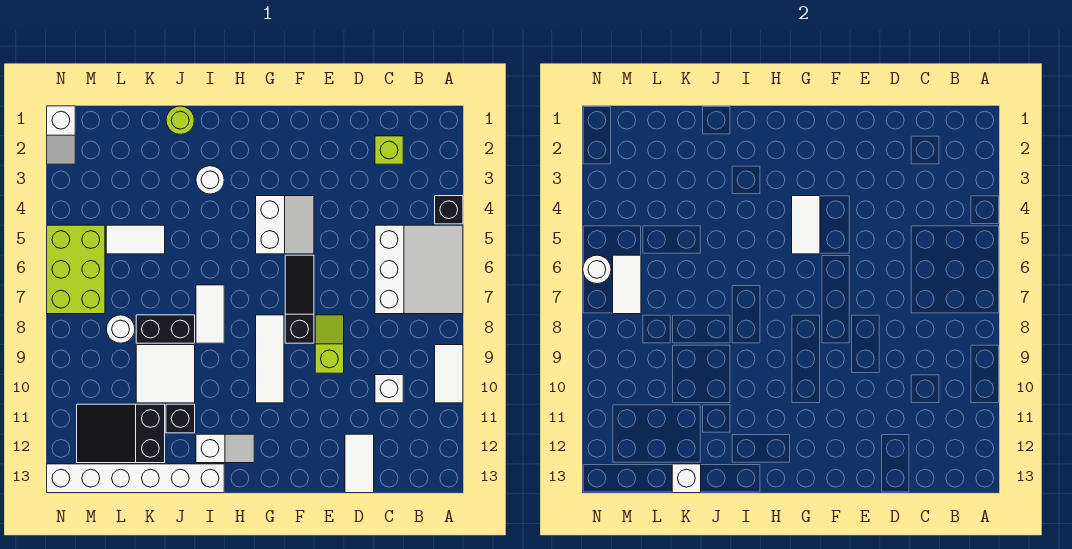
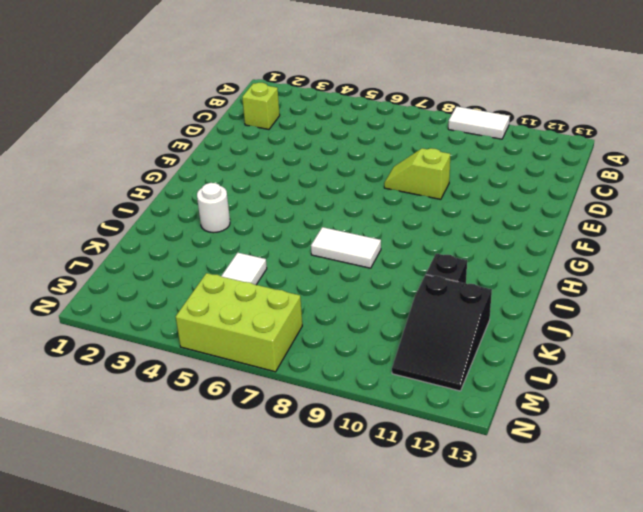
none -> black brick A4 level 1
none -> white slope A5:C7 level 1 top C
none -> white brick C10 level 1

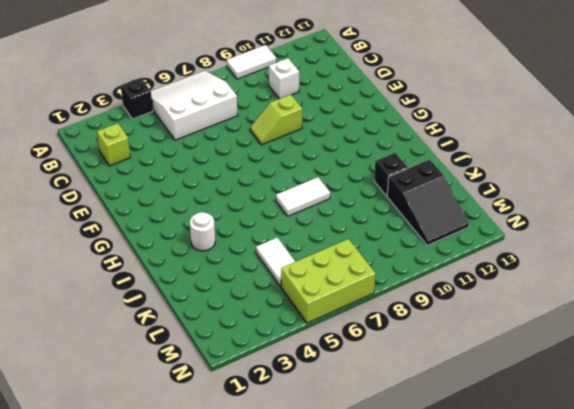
none -> white tile D12:D13 level 1
none -> white slope F4:G5 level 1 top G
none -> black slope F6:F8 level 1 top 8

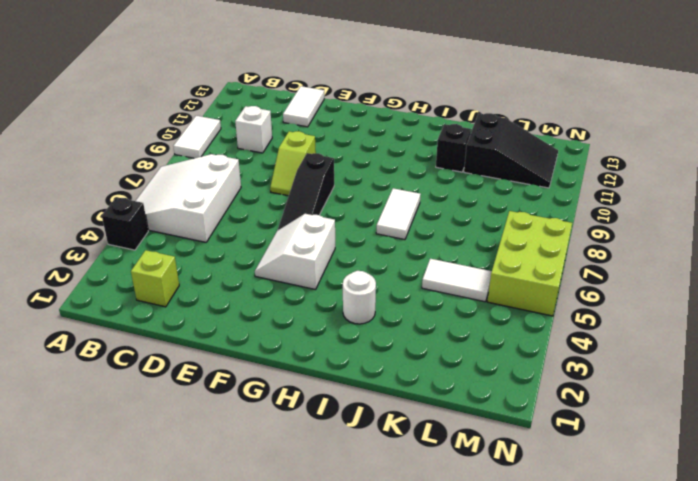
none -> white tile G8:G10 level 1
none -> white slope H12:I12 level 1 top I
none -> white brick I13:N13 level 1

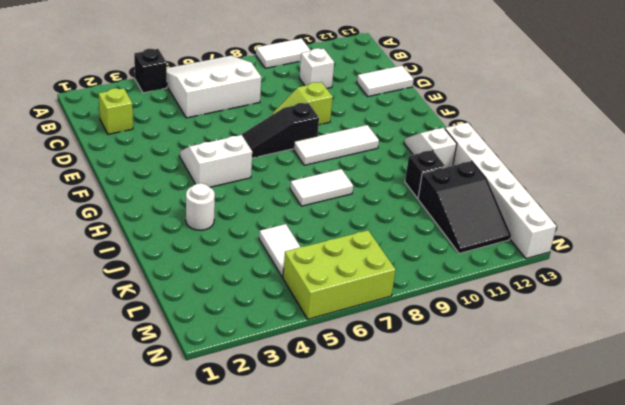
none -> lime round brick J1 level 1
none -> black brick J8:K8 level 1
none -> white tile J9:K10 level 1

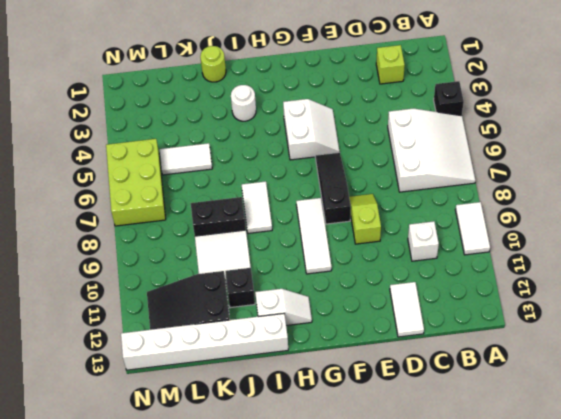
none -> white round brick L8 level 1
none -> white slope N1:N2 level 1 top 1
none -> white tile G4:G5 level 2

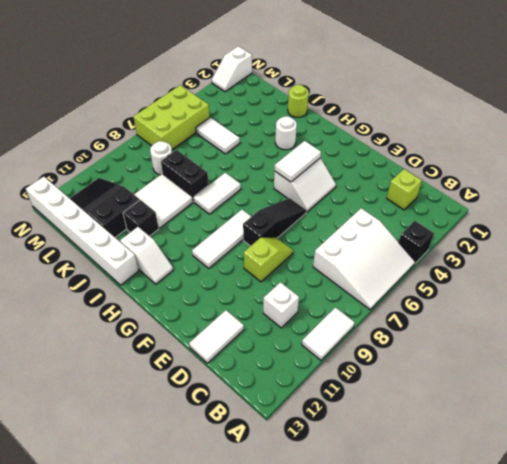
none -> white brick K13 level 2
none -> white tile M6:M7 level 2
none -> white round brick N6 level 2

